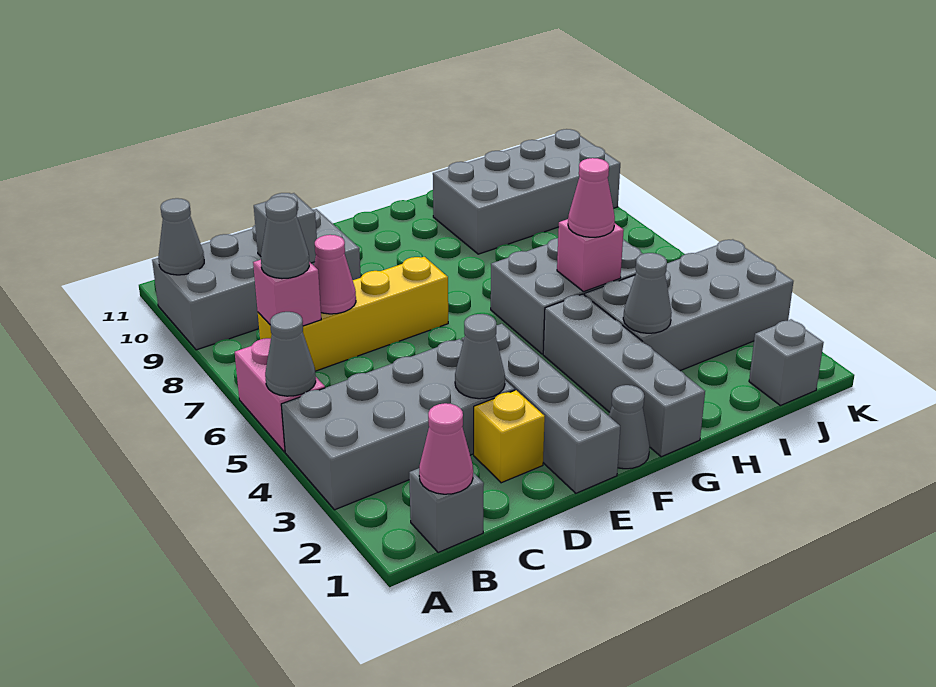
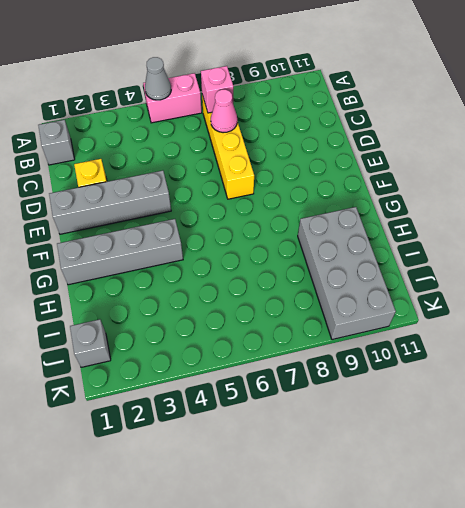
none -> grey brick A3:D4 level 1
none -> grey brick A9:D10 level 1
none -> grey cone F1 level 1

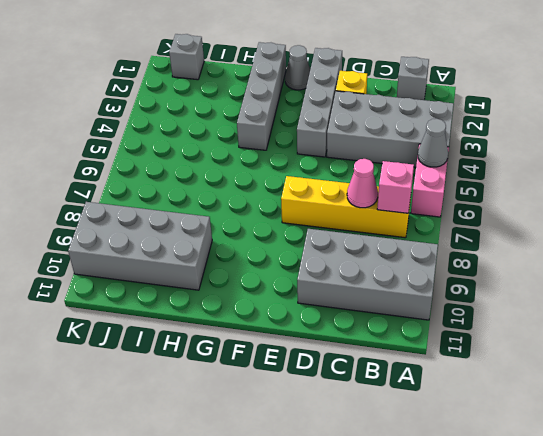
none -> grey brick G5:I6 level 1
none -> grey brick H3:K4 level 1
none -> grey cone A10 level 2

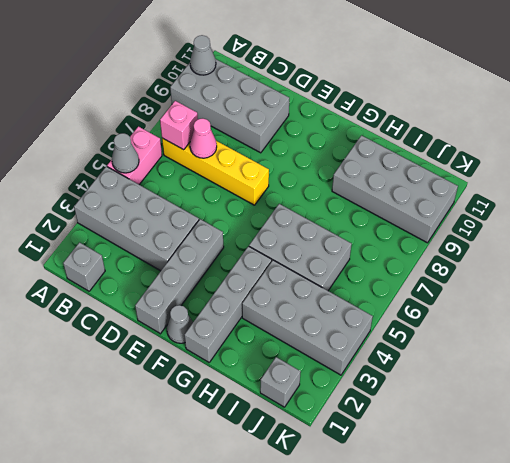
none -> yellow brick D2 level 1
none -> pink cone B1 level 2
none -> grey brick C9 level 2

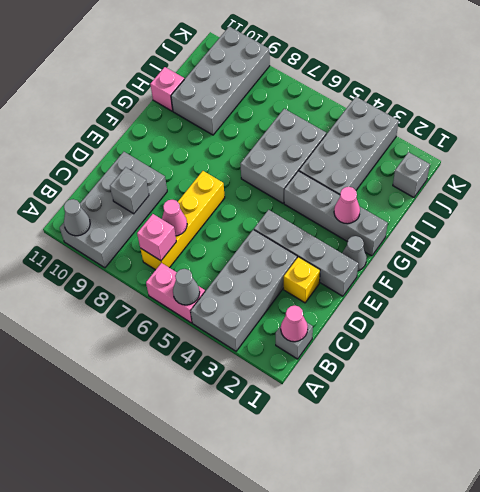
pink cone G2 level 2 -> pink cone H5 level 3
pink brick H11 level 1 -> pink brick H5 level 2
none -> grey cone D3 level 2
none -> grey cone H3 level 2
none -> grey cone B7 level 3

